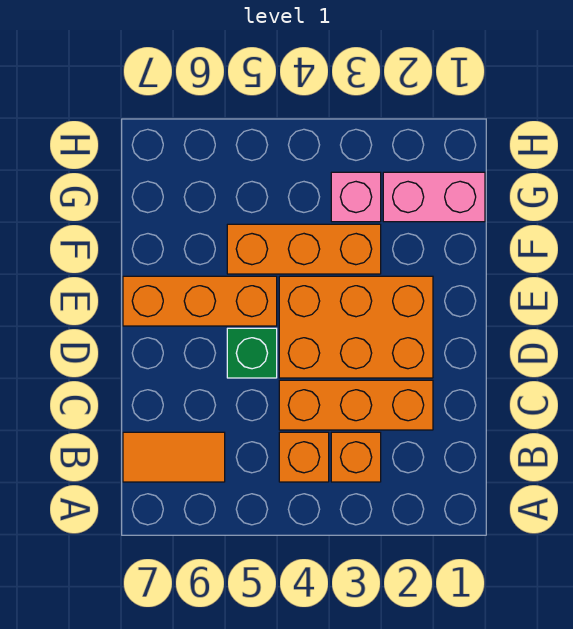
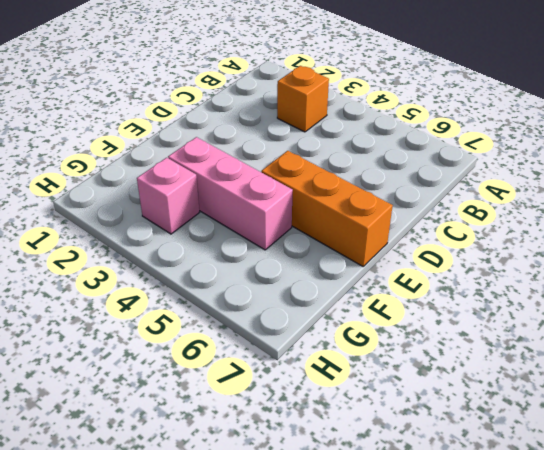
pink brick F3:F5 level 1 -> orange brick F3:F5 level 1
none -> orange brick B4 level 1
none -> orange tile B6:B7 level 1

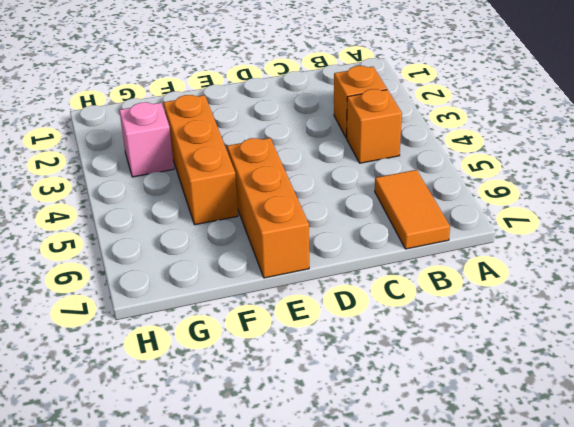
none -> orange brick C2:C4 level 1
none -> orange brick D2:E4 level 1

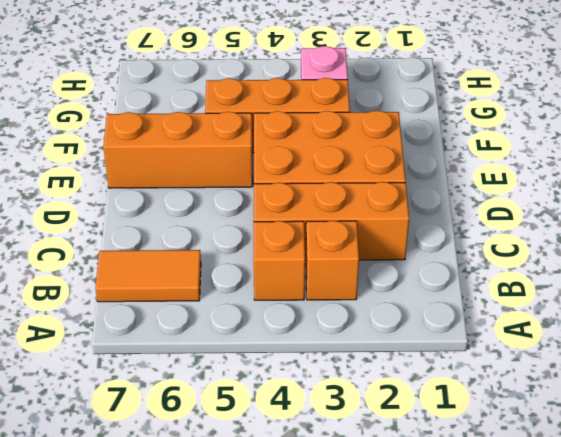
none -> green brick D5 level 1
none -> pink brick G1:G2 level 1

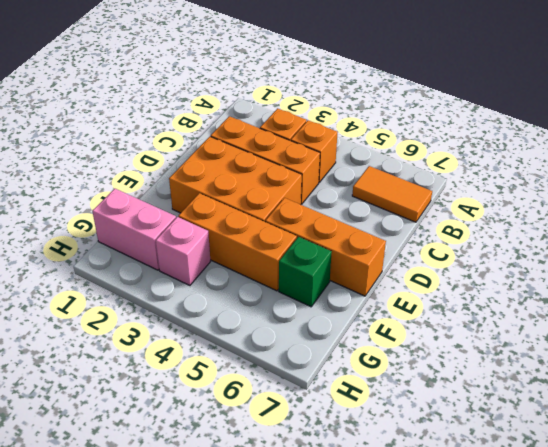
green brick F6 level 1 -> green brick D5 level 1

